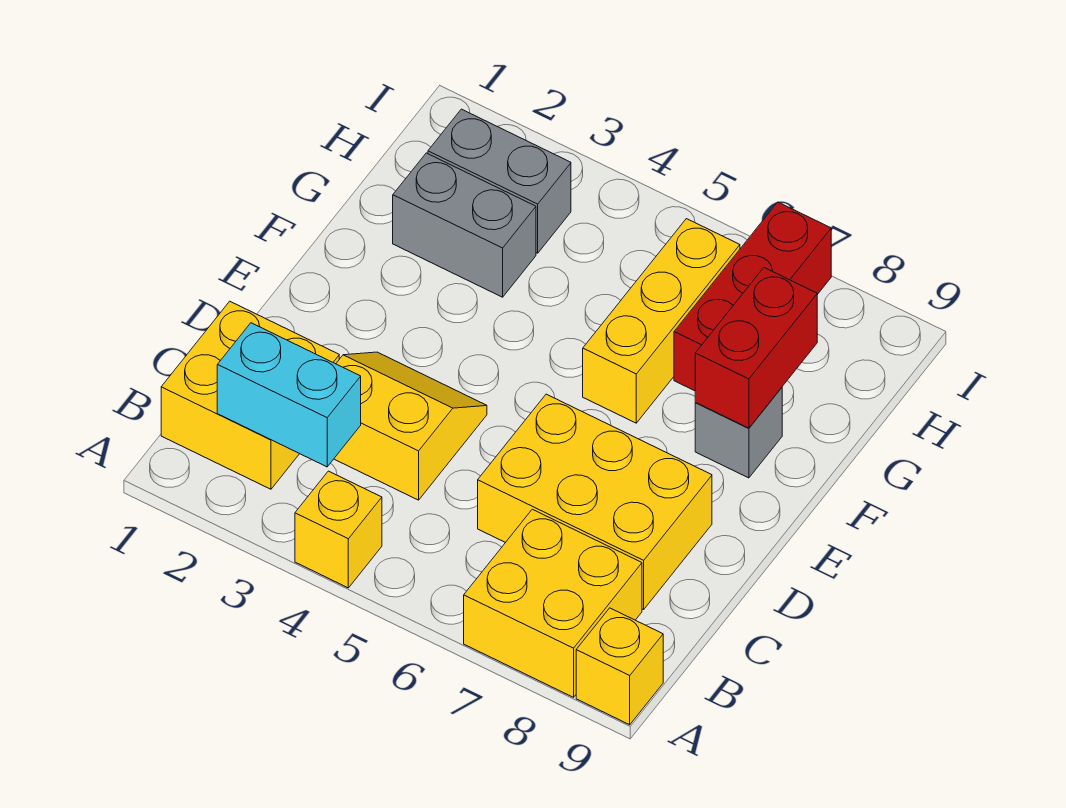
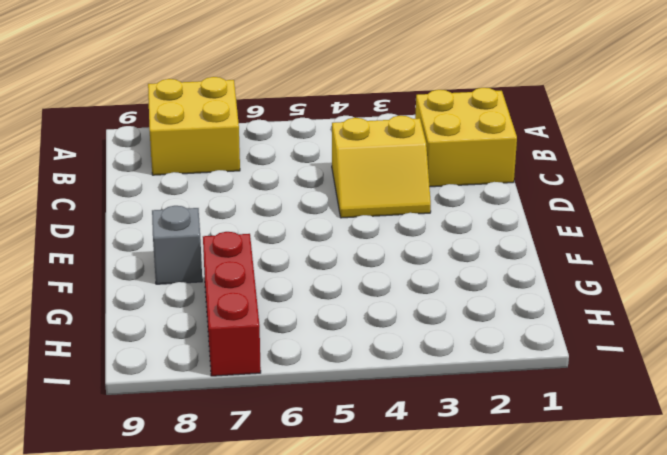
none -> yellow brick A4 level 1
none -> yellow brick A9 level 1
none -> yellow brick C6:D8 level 1

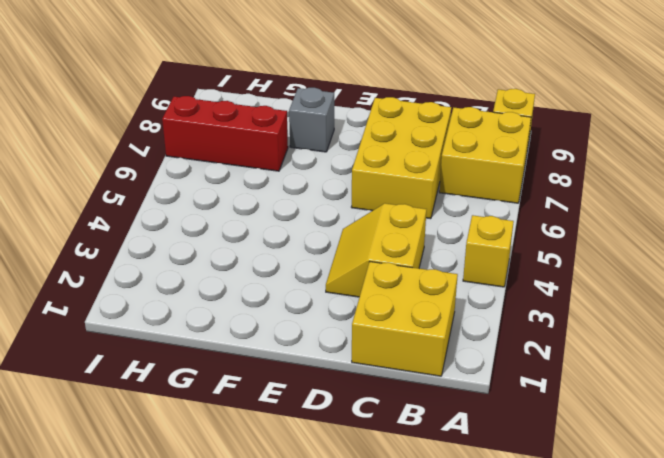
none -> yellow brick F6:H6 level 1
none -> grey brick G2:G3 level 1
none -> grey brick H2:H3 level 1

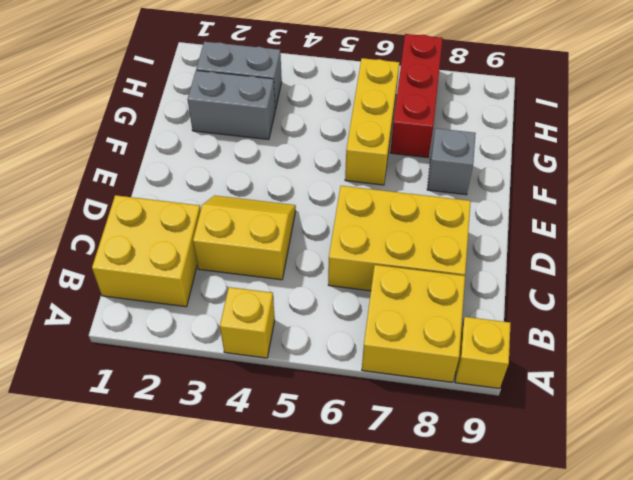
none -> cyan brick B2:B3 level 2
none -> red brick F8:G8 level 2

